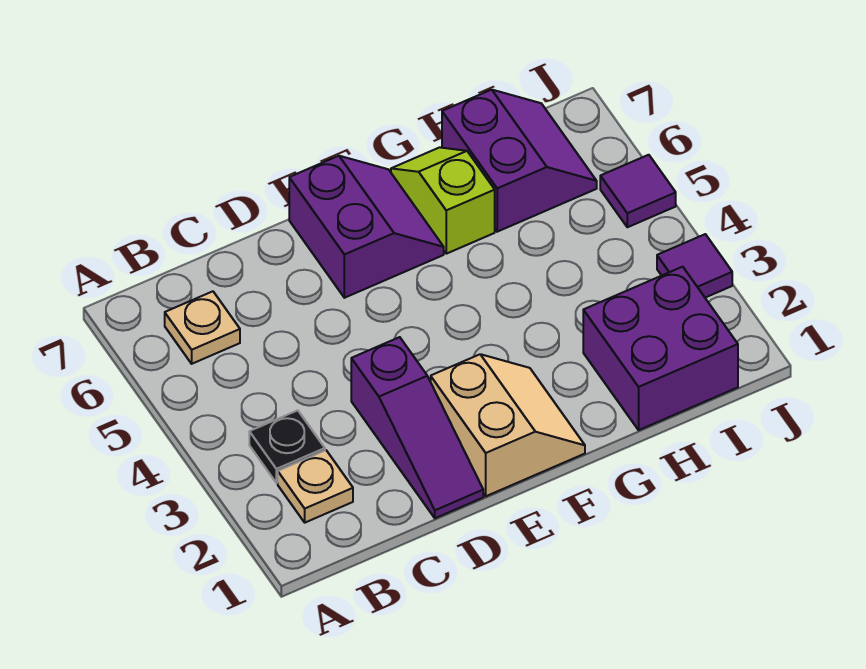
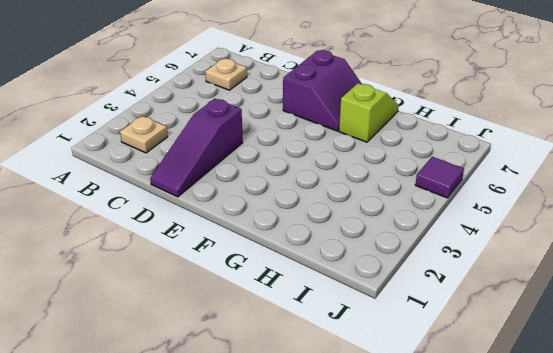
none -> black plate B3 level 1
none -> tan slope E1:F2 level 1 top E

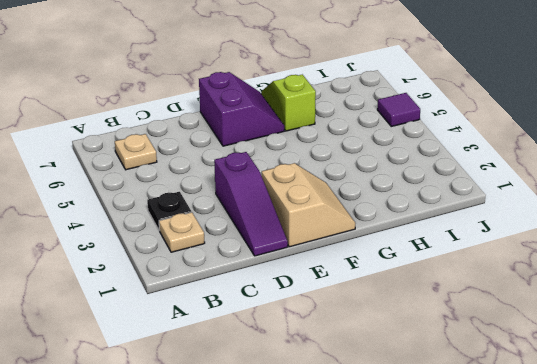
none -> purple brick H1:I2 level 1
none -> purple slope H6:I7 level 1 top H

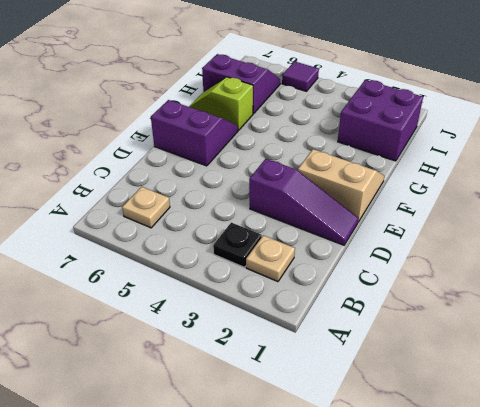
none -> purple tile J3 level 1

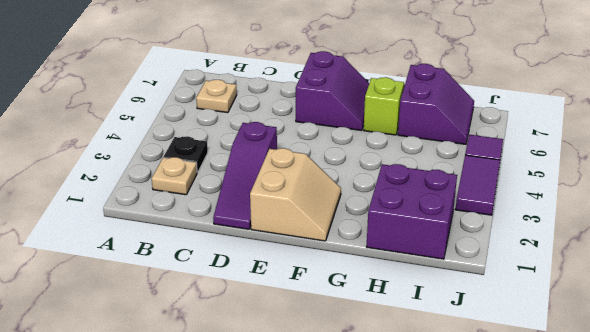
purple tile J3:J4 level 1 -> purple tile J3 level 1

